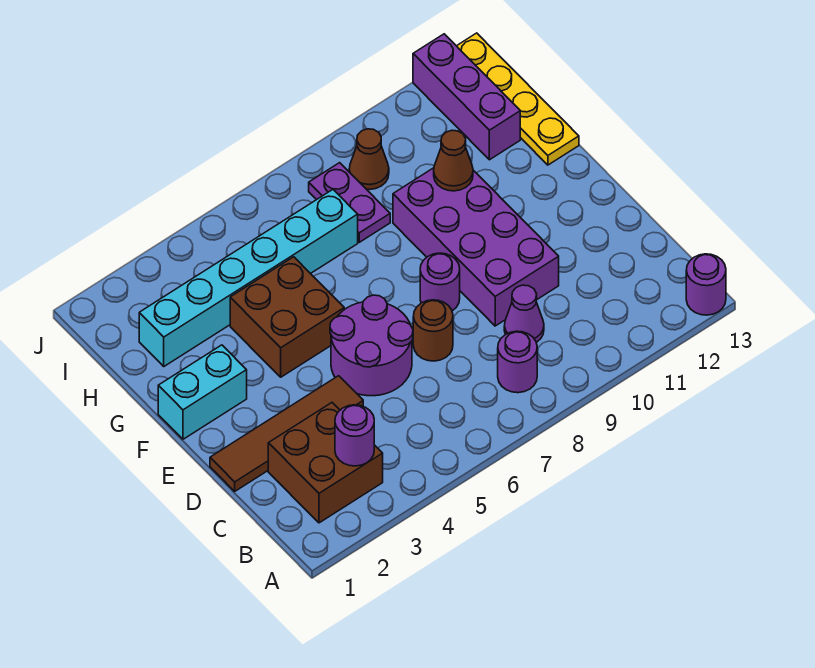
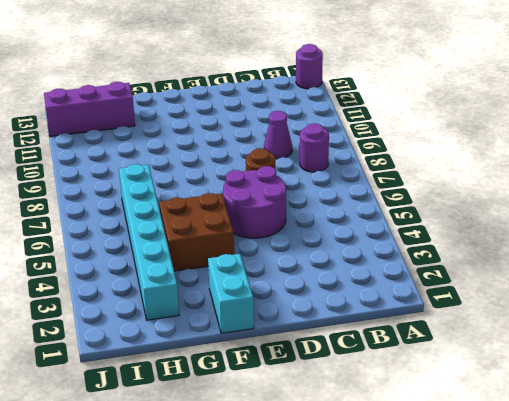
none -> brown brick B2:C3 level 1
none -> brown tile D1:D4 level 1
none -> purple brick D9:G10 level 1

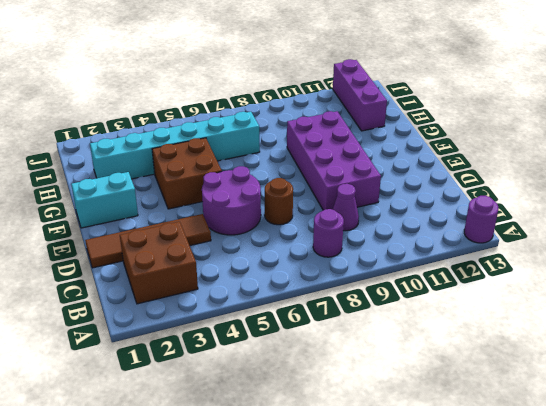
none -> purple round brick E8 level 1
none -> yellow plate G13:J13 level 1
none -> purple plate H8:I8 level 1

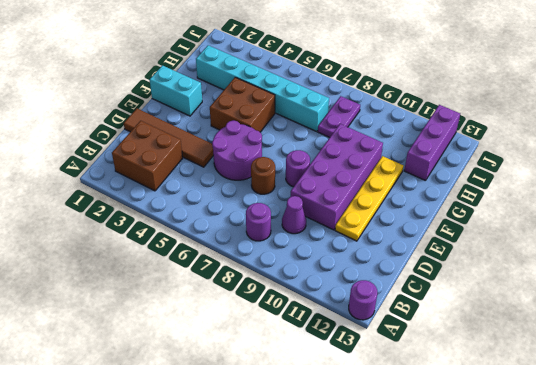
yellow plate D11:G11 level 1 -> yellow plate G13:J13 level 1
none -> brown cone I9 level 1
none -> purple round brick B3 level 2
none -> brown cone G10 level 2

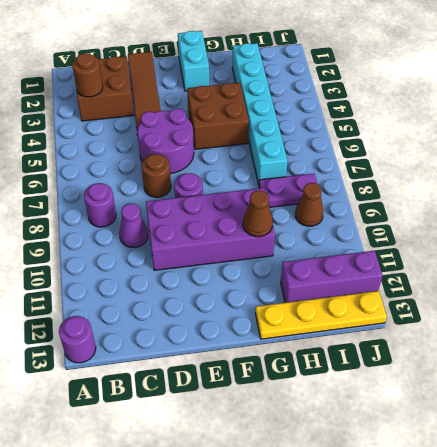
brown round brick B3 level 2 -> purple round brick B3 level 2

